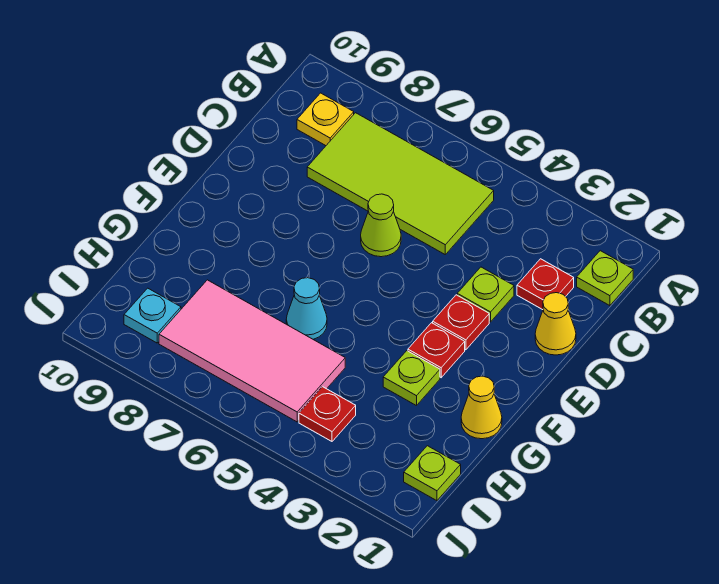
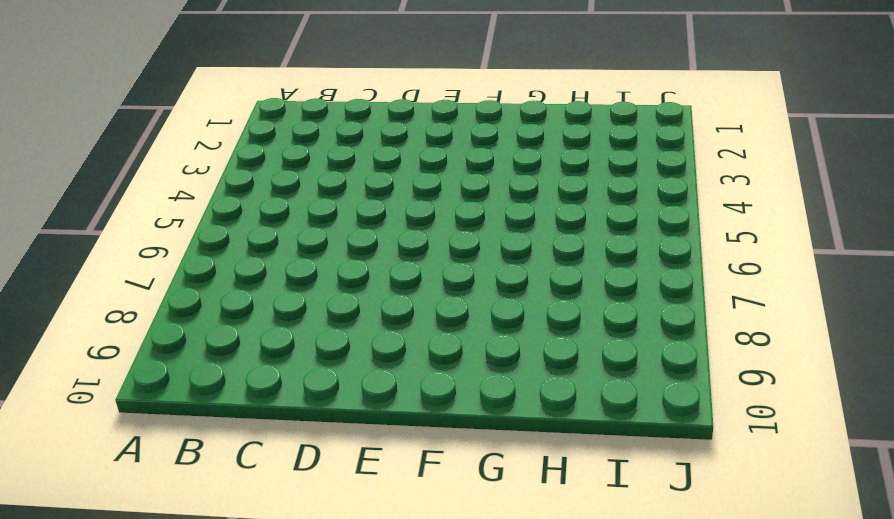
none -> lime plate B1 level 1
none -> lime tile B5:C8 level 1
none -> yellow plate B9 level 1

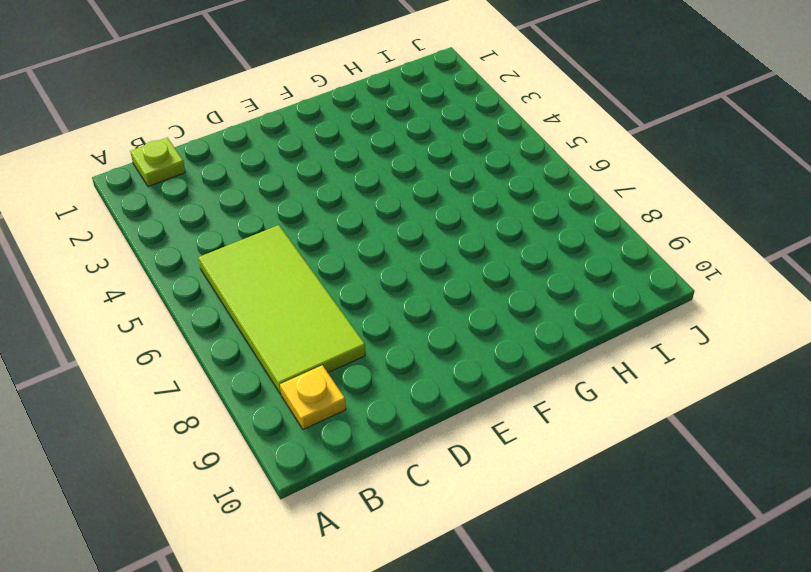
none -> red plate C2 level 1
none -> yellow cone D1 level 1
none -> lime plate D3 level 1

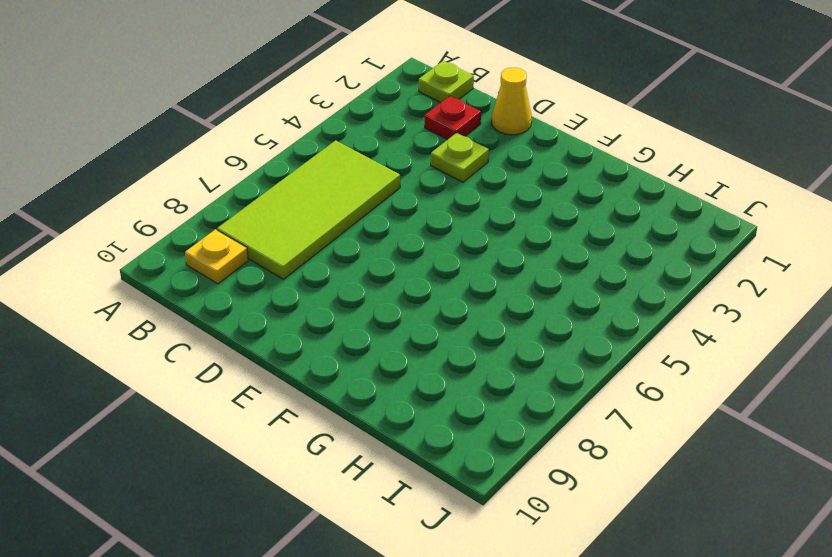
none -> lime cone D6 level 1
none -> red plate E3 level 1
none -> red plate F3 level 1

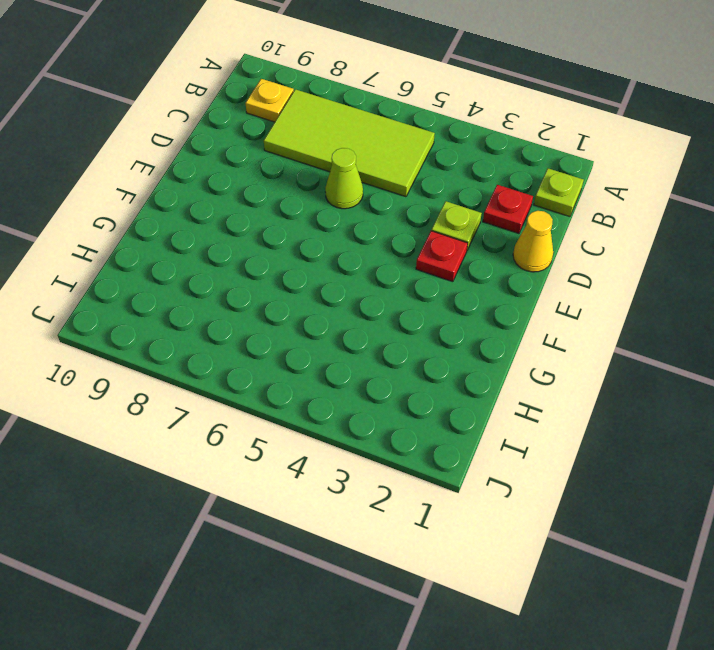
none -> red plate F3 level 1
none -> yellow cone G1 level 1
none -> lime plate G3 level 1

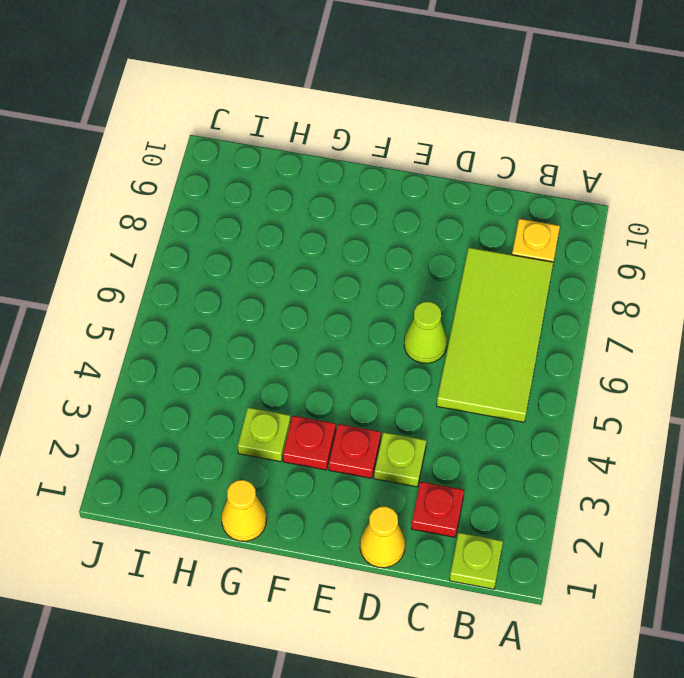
none -> cyan cone G6 level 1
none -> pink tile H5:I8 level 1
none -> lime plate I1 level 1

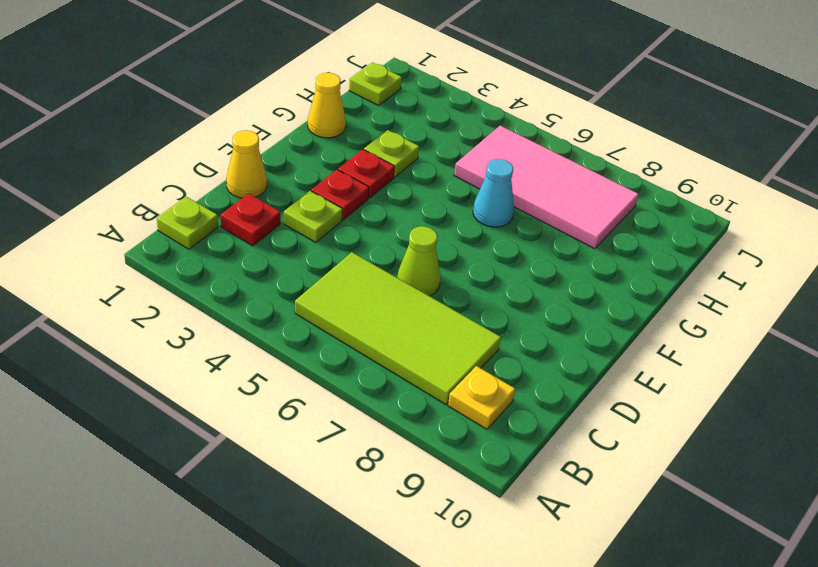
none -> red plate I4 level 1
none -> cyan plate I9 level 1

